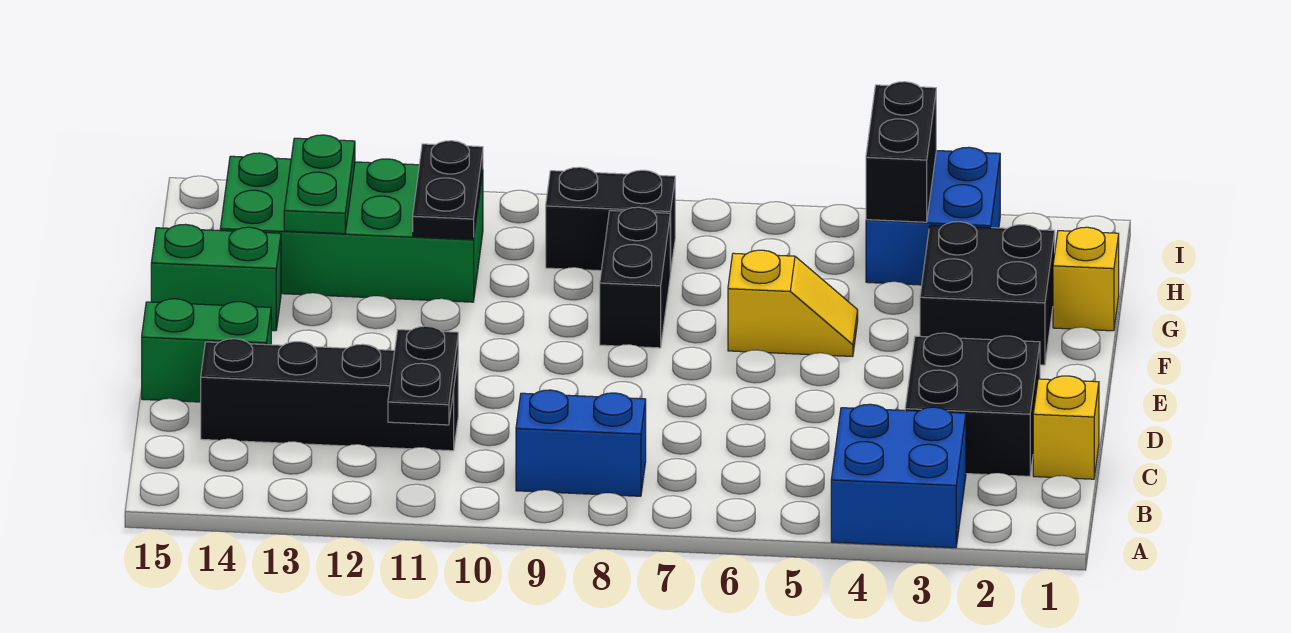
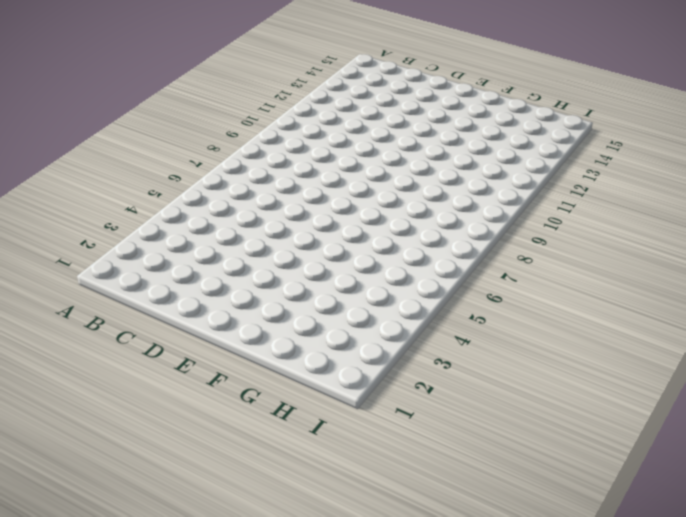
none -> blue brick A3:B4 level 1
none -> blue brick B8:B9 level 1
none -> yellow brick C1 level 1

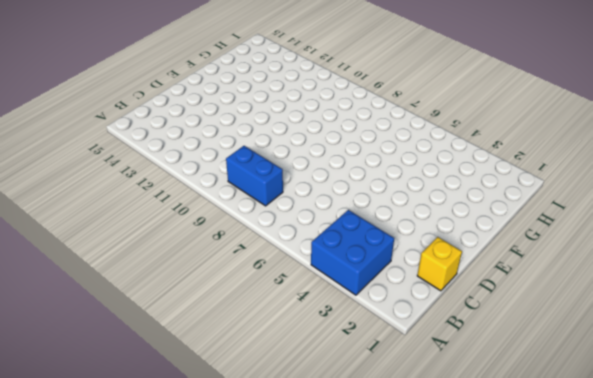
none -> black brick C2:D3 level 1
none -> black brick C11:C14 level 1
none -> green brick D14:D15 level 1

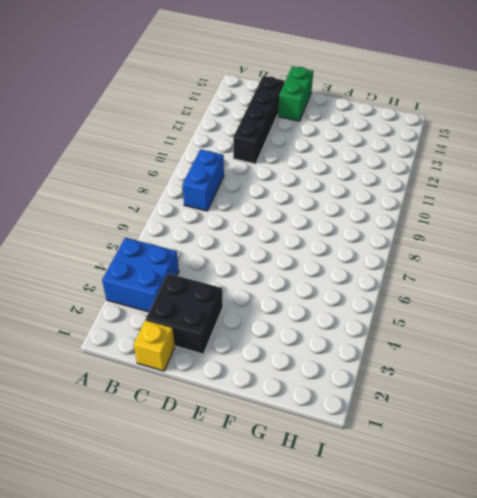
none -> black brick F2:G3 level 1
none -> yellow slope F5:F6 level 1 top 6
none -> black brick F8:G8 level 1

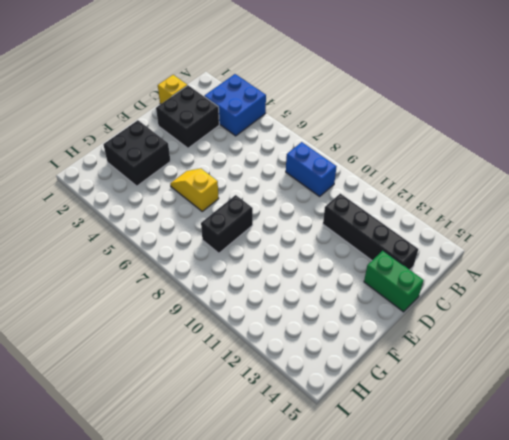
none -> green brick F14:F15 level 1
none -> yellow brick G1 level 1
none -> green brick G11:H14 level 1

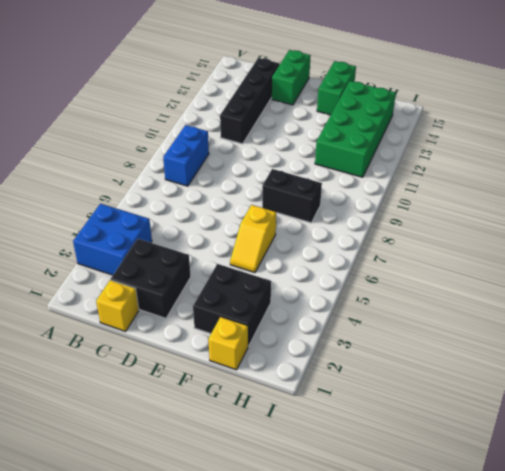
none -> blue brick H3:I4 level 1
none -> black brick H8:H9 level 1
none -> black plate B11:C11 level 2

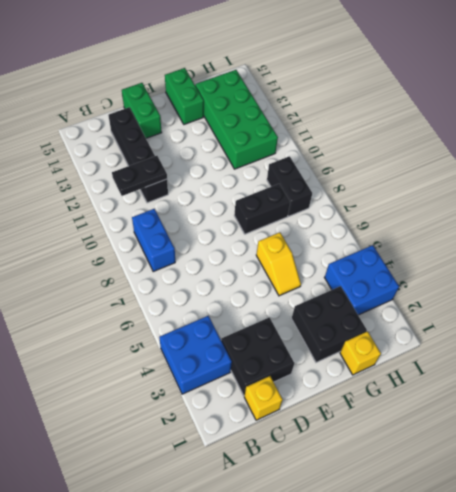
none -> black plate G11:H11 level 2
none -> green plate G13:H13 level 2
none -> black brick H4:I4 level 2

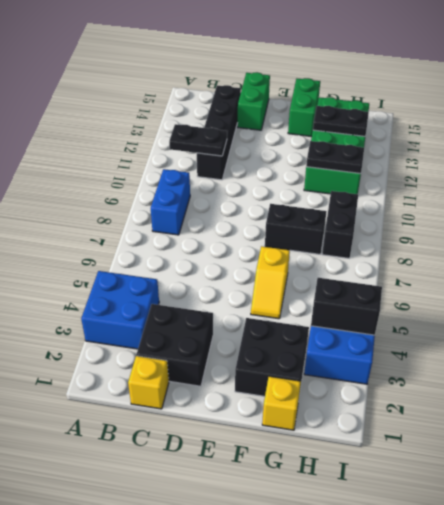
black plate G13:H13 level 2 -> green plate G13:H13 level 2

